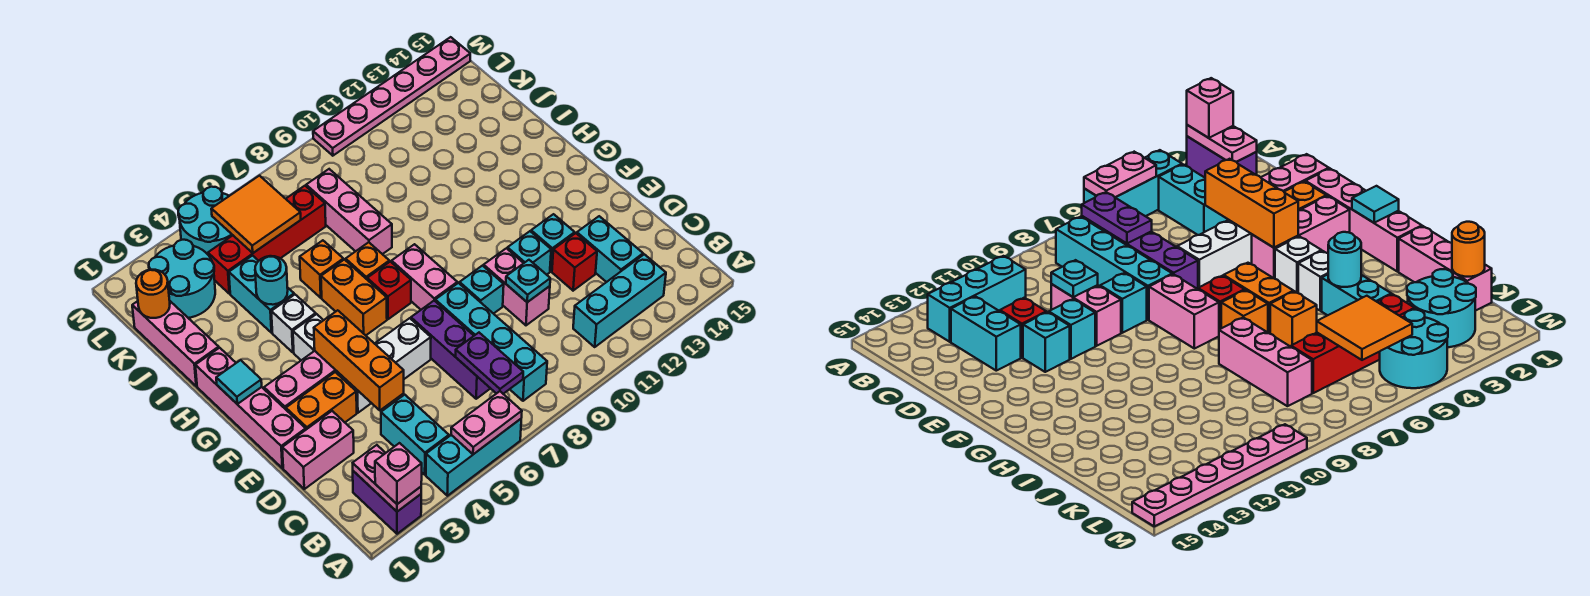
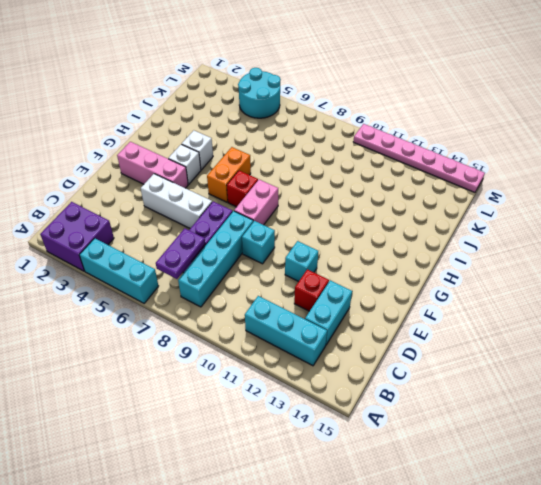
purple brick A2:B3 level 1 -> purple brick A2:B2 level 1
none -> cyan brick B4:C4 level 1
none -> pink brick D1:D2 level 1
none -> pink brick D10:E10 level 1
none -> pink brick E1:H1 level 1

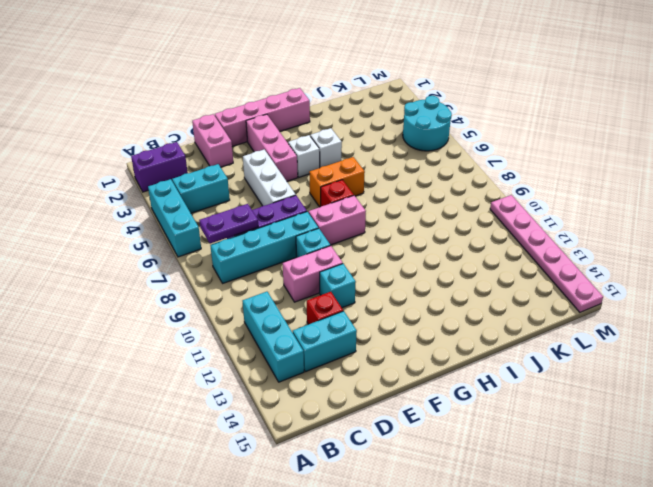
none -> orange brick E2:E3 level 1
none -> cyan brick E12 level 1
none -> orange brick H7 level 1
none -> pink brick I1:K1 level 1

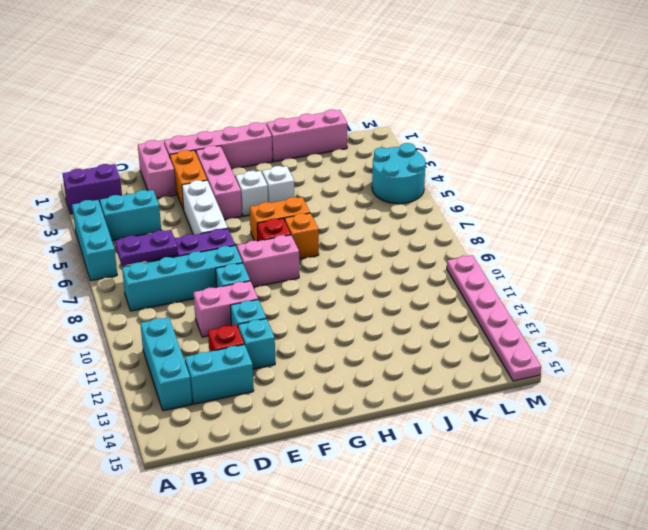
none -> cyan brick I4:J4 level 1
none -> orange brick I6 level 1
none -> pink brick I8:K8 level 1
none -> cyan round brick K2:L3 level 1

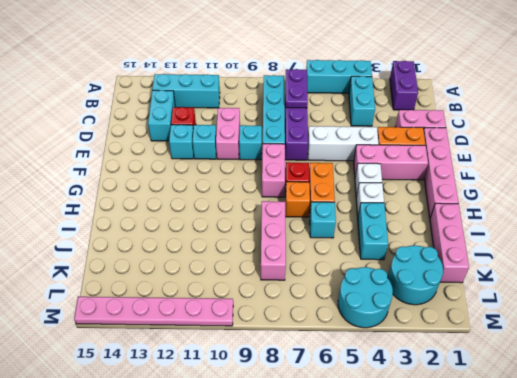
cyan brick I6 level 1 -> orange brick I6 level 1
none -> red brick K4:K7 level 1
none -> pink plate A2:B2 level 2
none -> pink plate A5:A6 level 2
none -> orange brick D4:F4 level 2

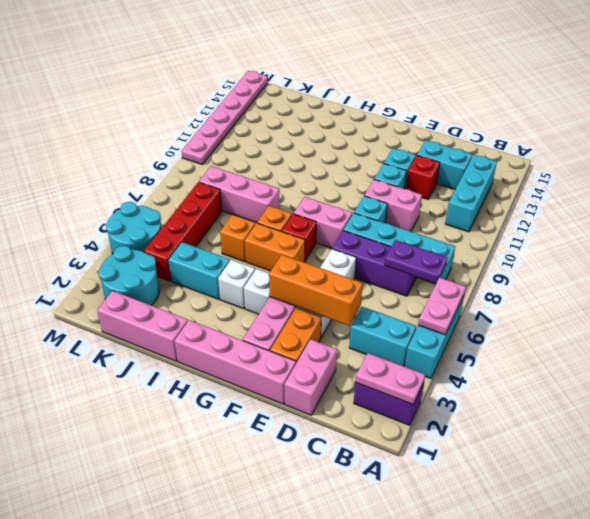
none -> cyan plate D10 level 2
none -> cyan tile G1 level 2
none -> cyan round brick I4 level 2
none -> orange round brick K1 level 2

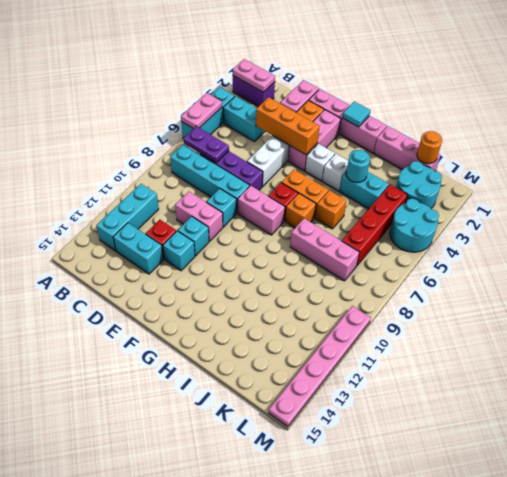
none -> cyan plate D10 level 2
none -> orange tile K5:L6 level 2
none -> pink brick A2 level 3

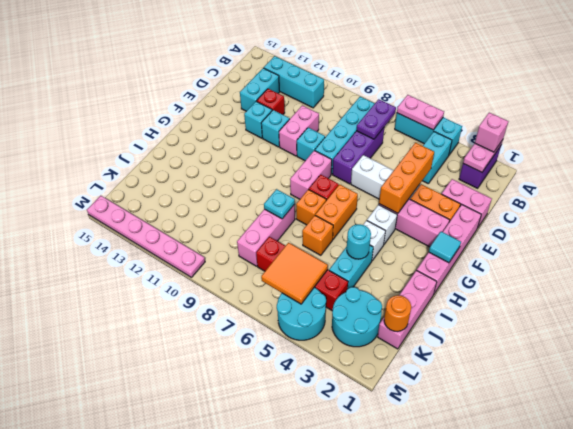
cyan plate I8 level 2 -> cyan plate D10 level 2

